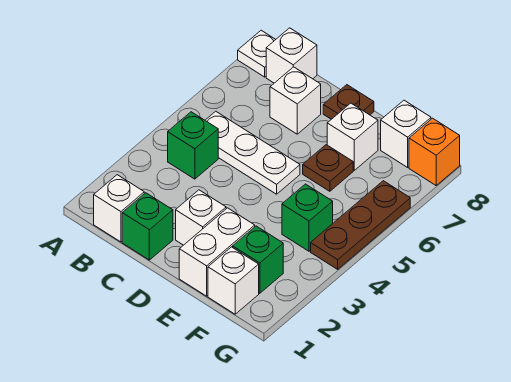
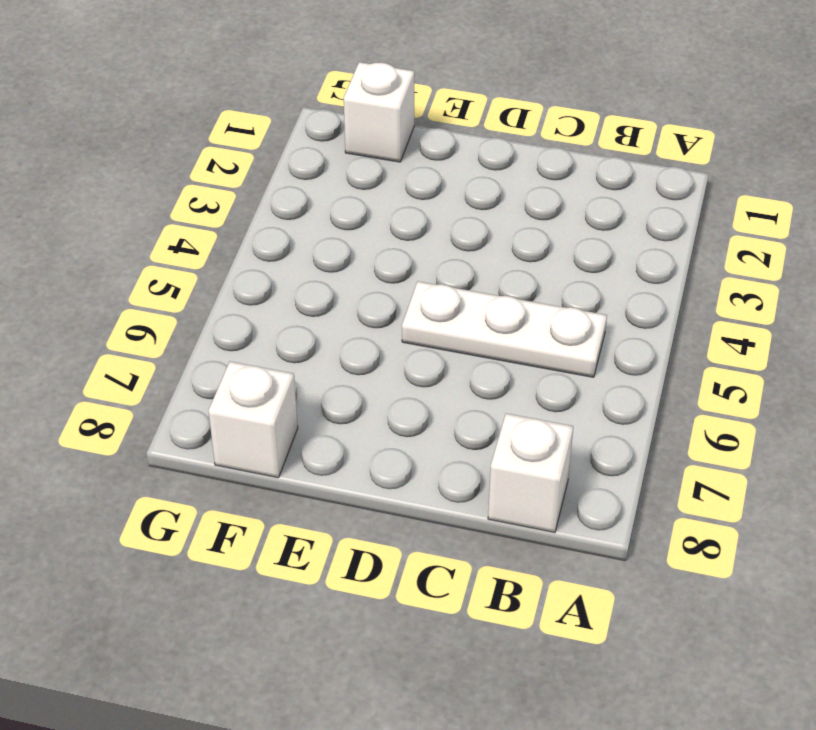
none -> white plate A8 level 1
none -> white brick B1 level 1
none -> green brick B4 level 1

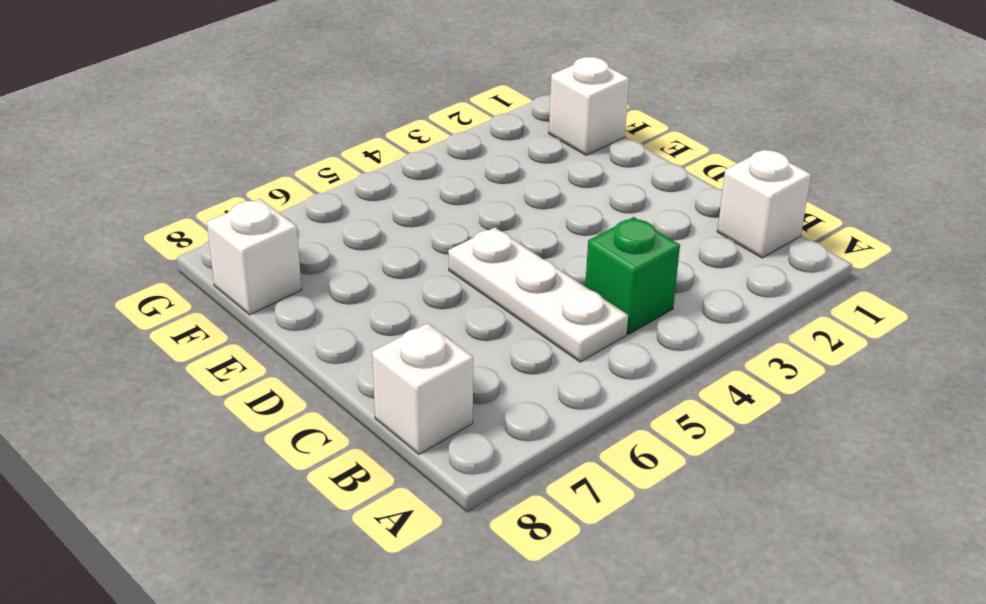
none -> white plate A8 level 1
none -> green brick C1 level 1
none -> white brick C7 level 1

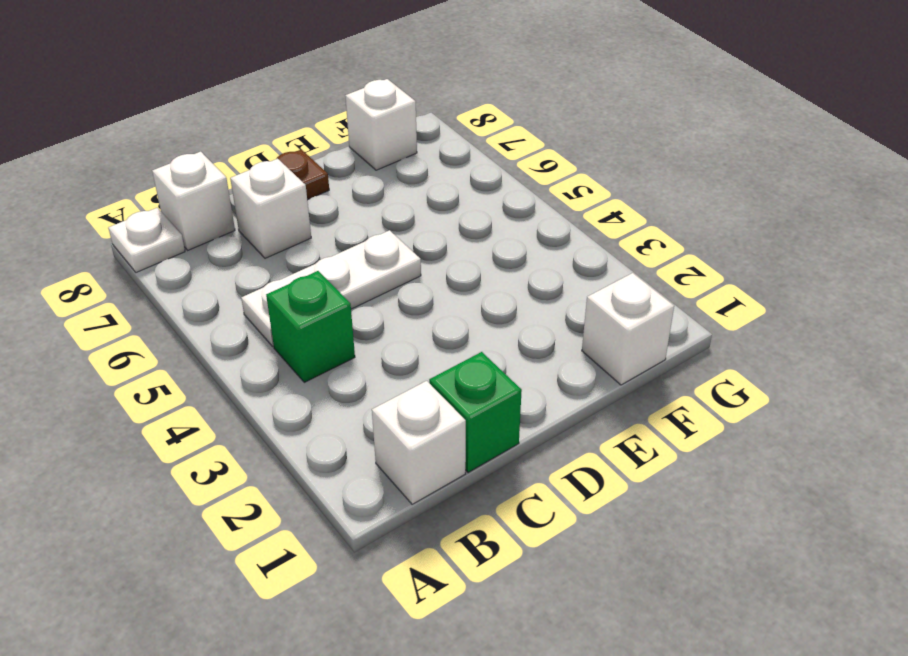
none -> white brick D2 level 1
none -> white brick E1:E2 level 1
none -> brown plate E6 level 1

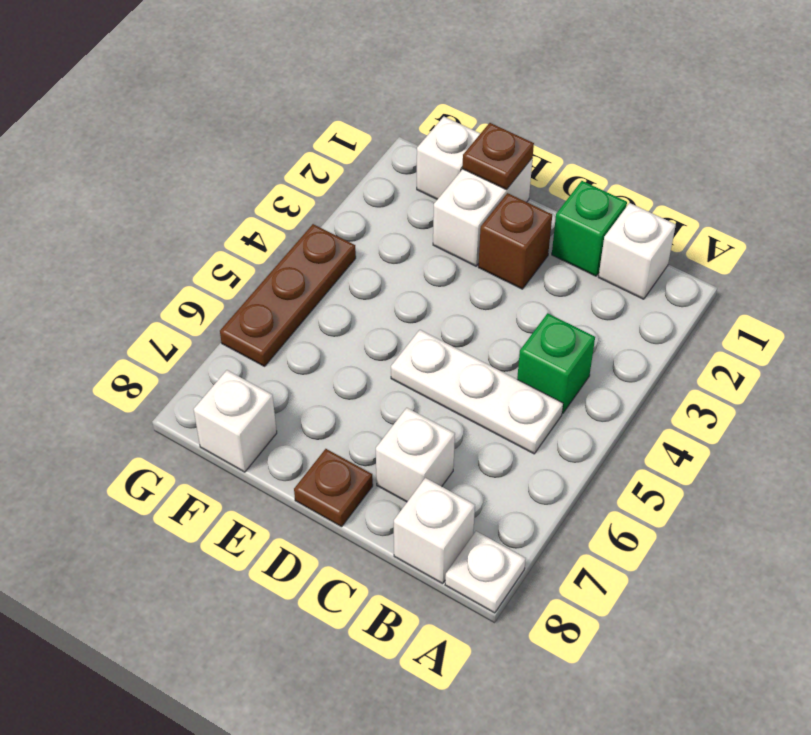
brown brick D2 level 1 -> white brick D2 level 1
brown plate E1 level 2 -> brown plate E6 level 1
none -> white brick E7 level 1
none -> green brick F2 level 1
none -> green brick F4 level 1

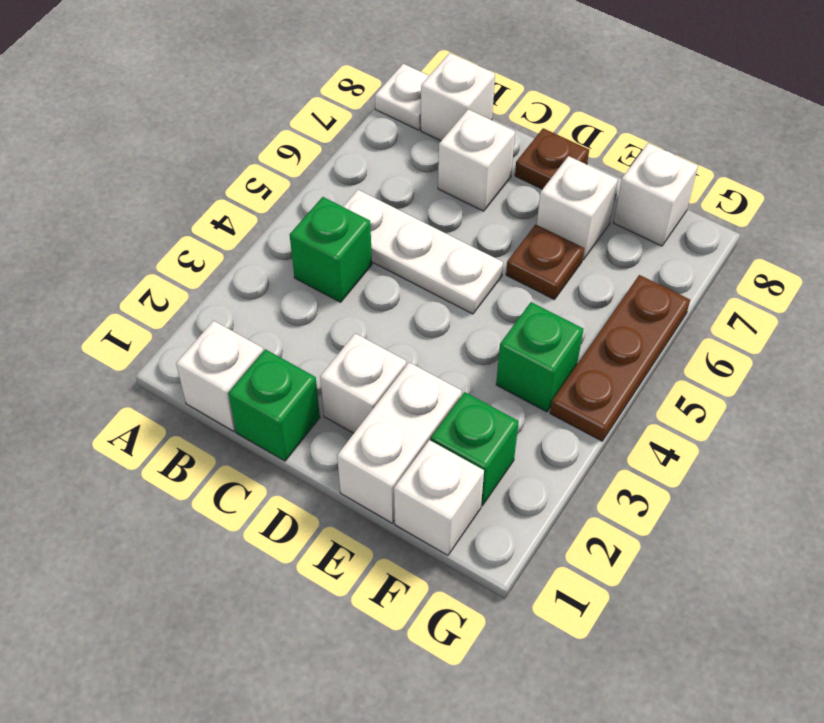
none -> orange brick G8 level 1

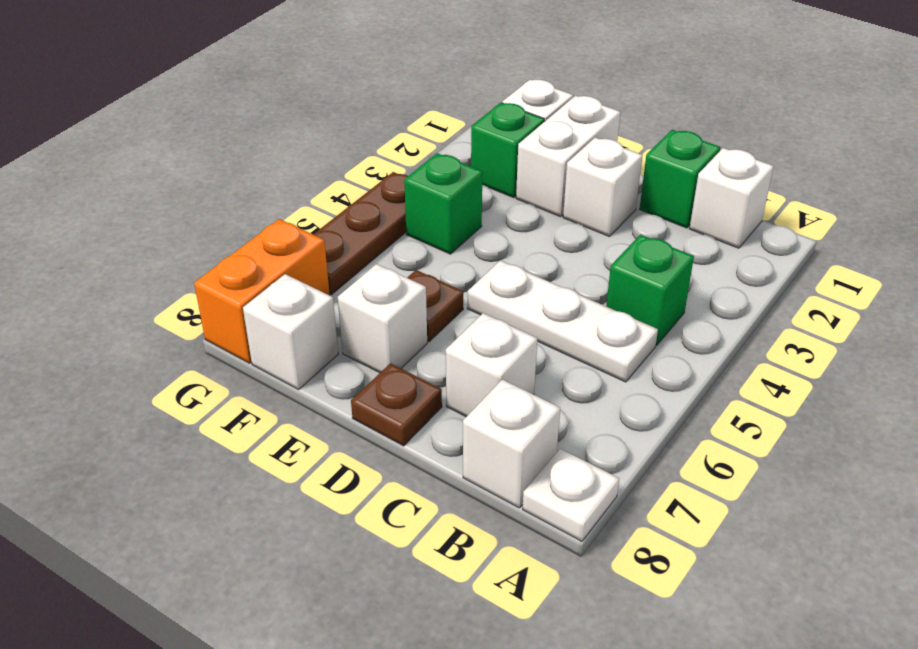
orange brick G7:G8 level 1 -> orange brick G8 level 1

